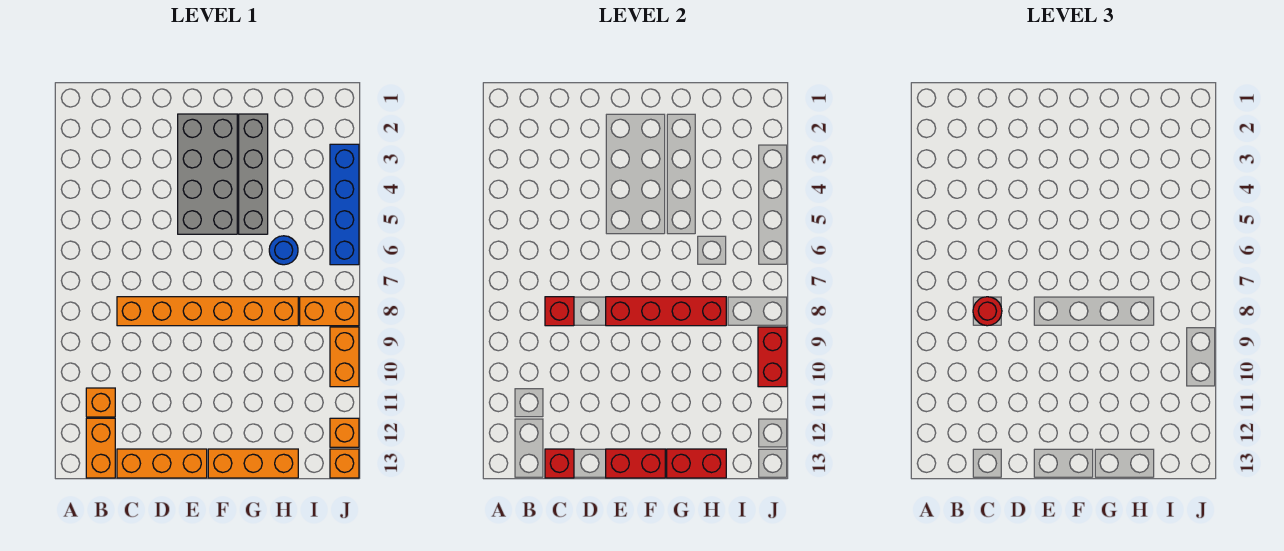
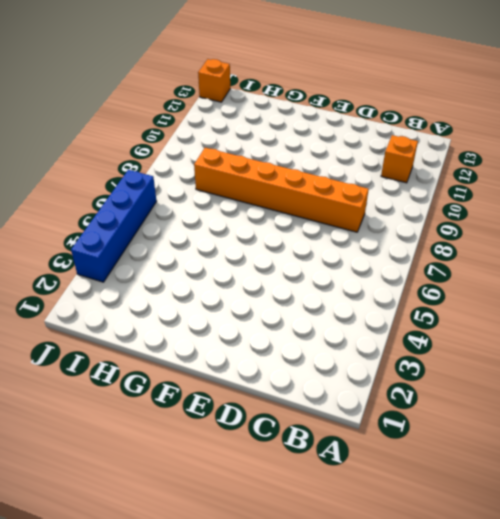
none -> orange brick B12:B13 level 1
none -> orange brick C13:E13 level 1
none -> grey brick E2:F5 level 1

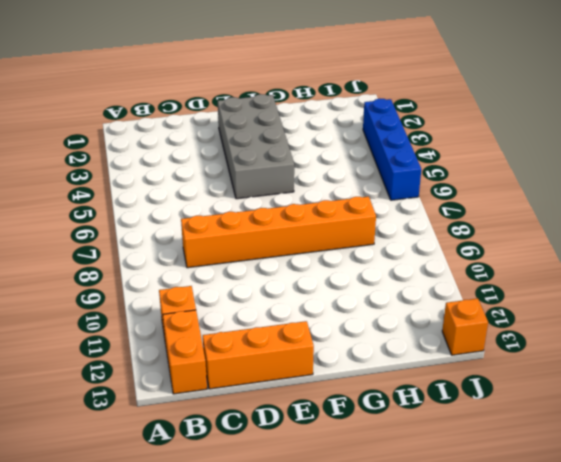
none -> orange brick F13:H13 level 1
none -> grey brick G2:G5 level 1
none -> blue round brick H6 level 1

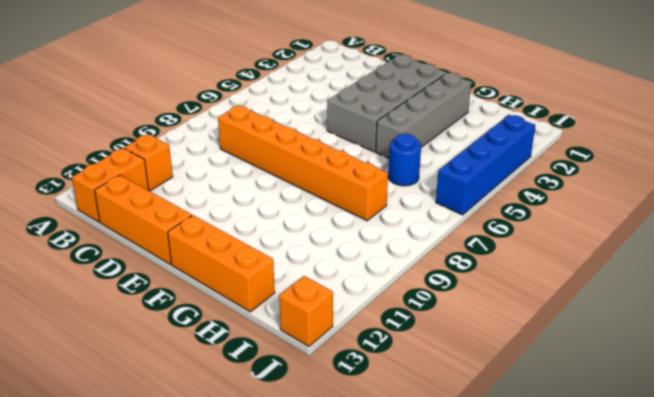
none -> orange brick I8:J8 level 1
none -> orange brick J9:J10 level 1
none -> orange brick J12 level 1

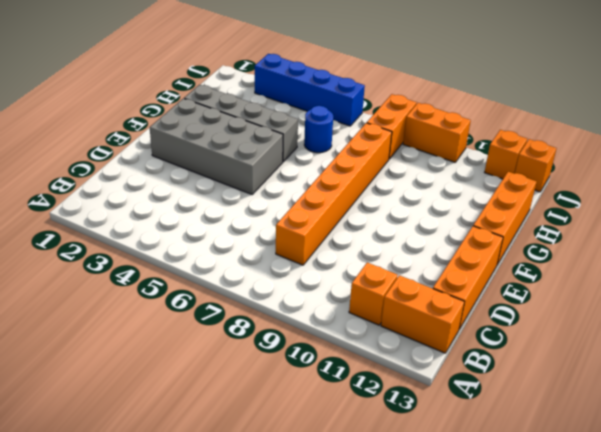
none -> red brick C8 level 2
none -> red brick C13 level 2
none -> red brick E8:H8 level 2

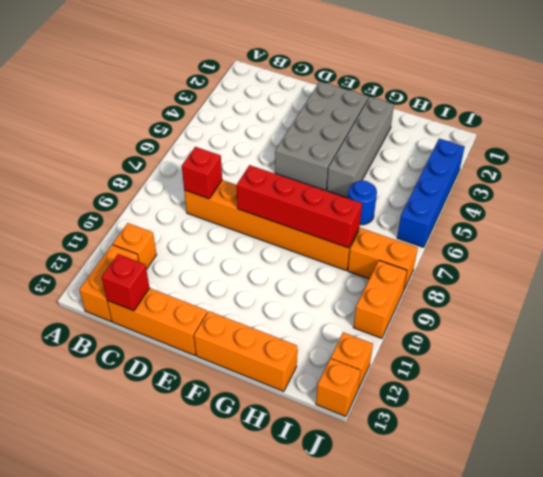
none -> red brick E13:F13 level 2
none -> red brick G13:H13 level 2
none -> red brick J9:J10 level 2

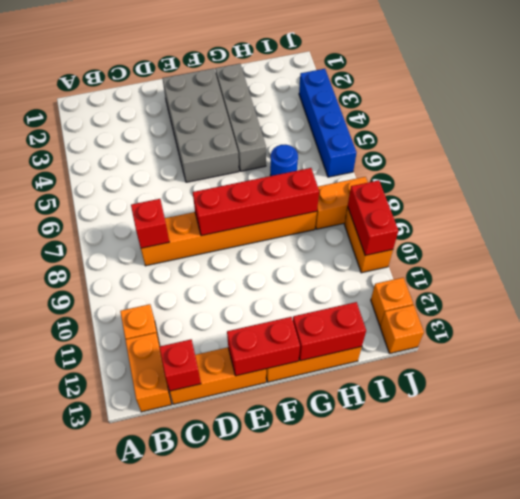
none -> red round brick C8 level 3

